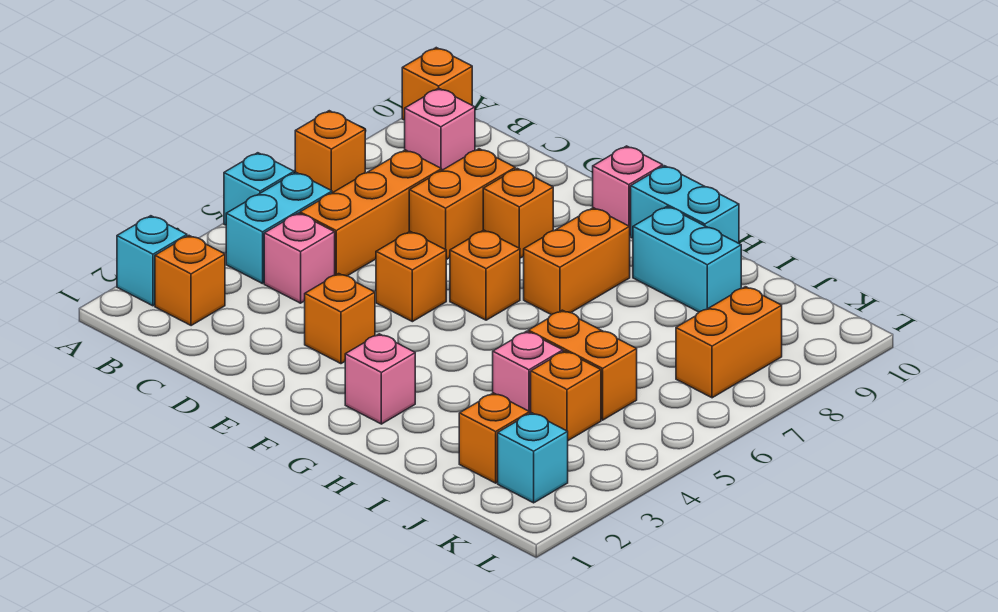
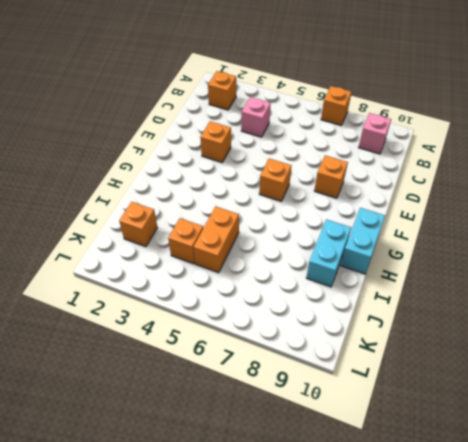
none -> cyan brick A2 level 1
none -> cyan brick A5 level 1
none -> orange brick A10 level 1

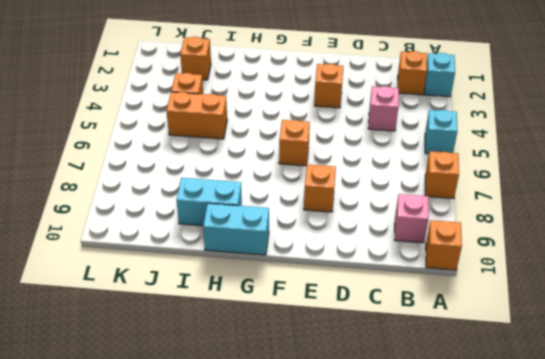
none -> cyan brick B4:B5 level 1
none -> orange brick C5:C7 level 1
none -> orange brick D7:D8 level 1

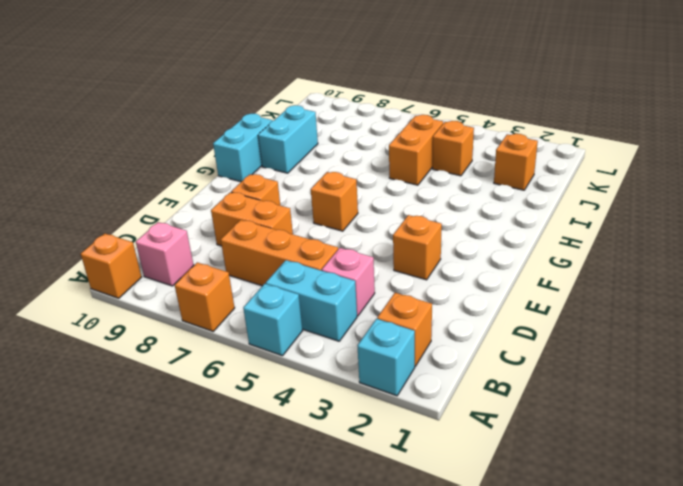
none -> orange brick E5 level 1
none -> pink brick F10 level 1
none -> pink brick G2 level 1

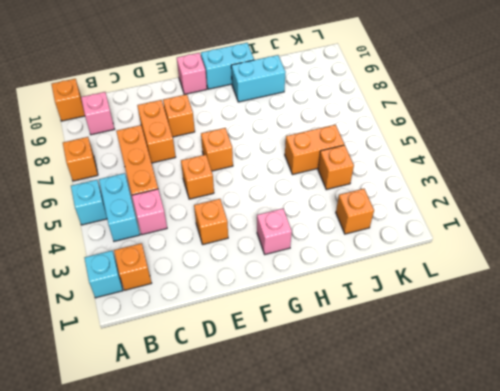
none -> orange brick G7:G8 level 1
none -> pink brick I4 level 1
none -> cyan brick K2 level 1

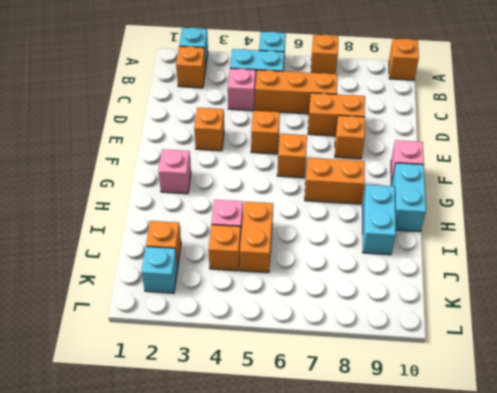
none -> pink brick B9 level 1
none -> orange brick K7:K8 level 1

